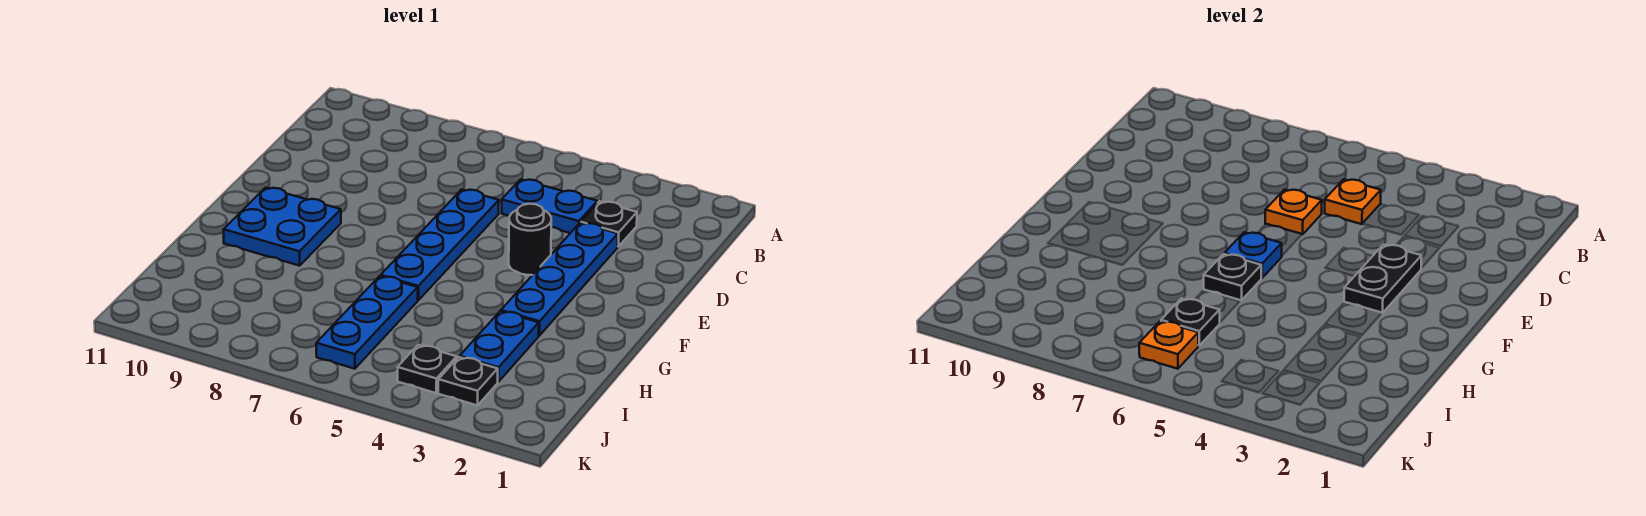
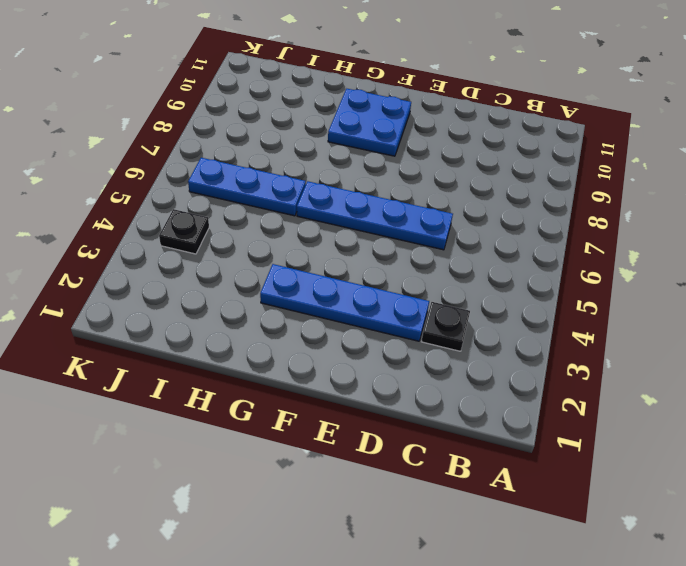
none -> blue plate C4:C5 level 1
none -> black round brick E4 level 1
none -> blue plate H3:I3 level 1

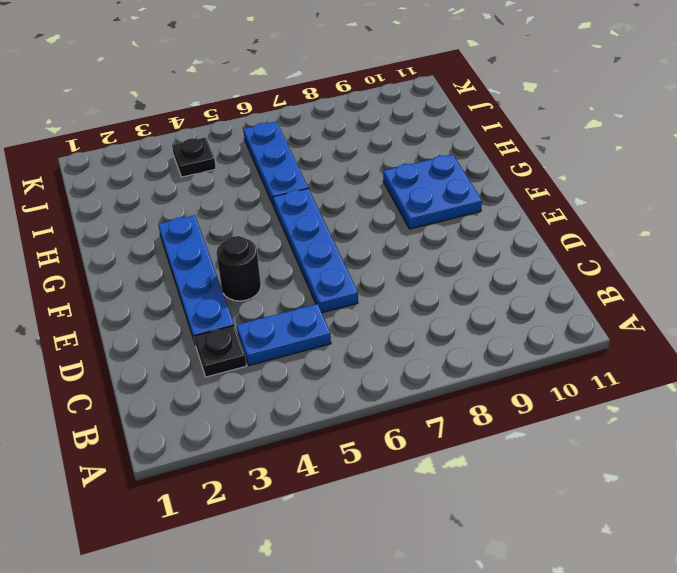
none -> blue plate H3:I3 level 1
none -> black plate J3 level 1
none -> orange plate C5 level 2

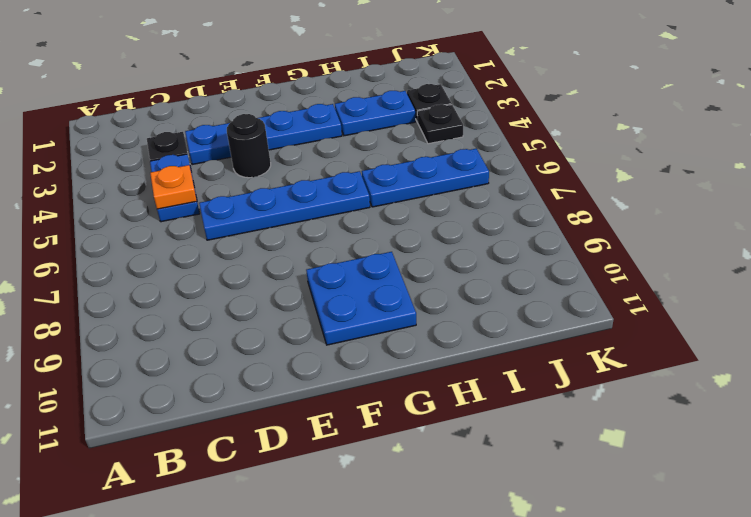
none -> orange plate D6 level 2
none -> black plate E3:F3 level 2
none -> blue plate F6 level 2

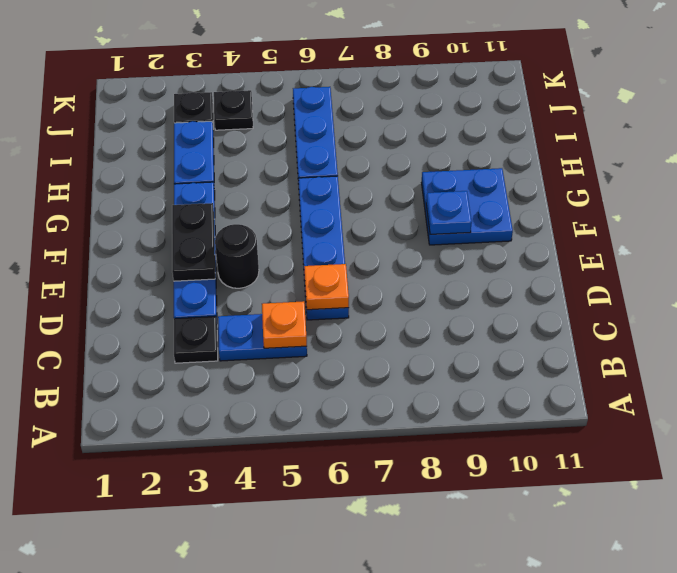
blue plate F9 level 2 -> blue plate F6 level 2
none -> black plate G6 level 2
none -> black plate I6 level 2
none -> orange plate J6 level 2

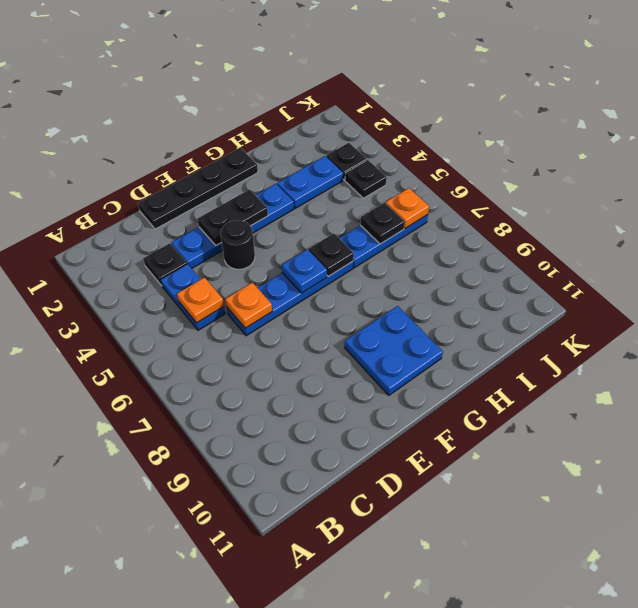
black plate D1:G1 level 1 -> none

